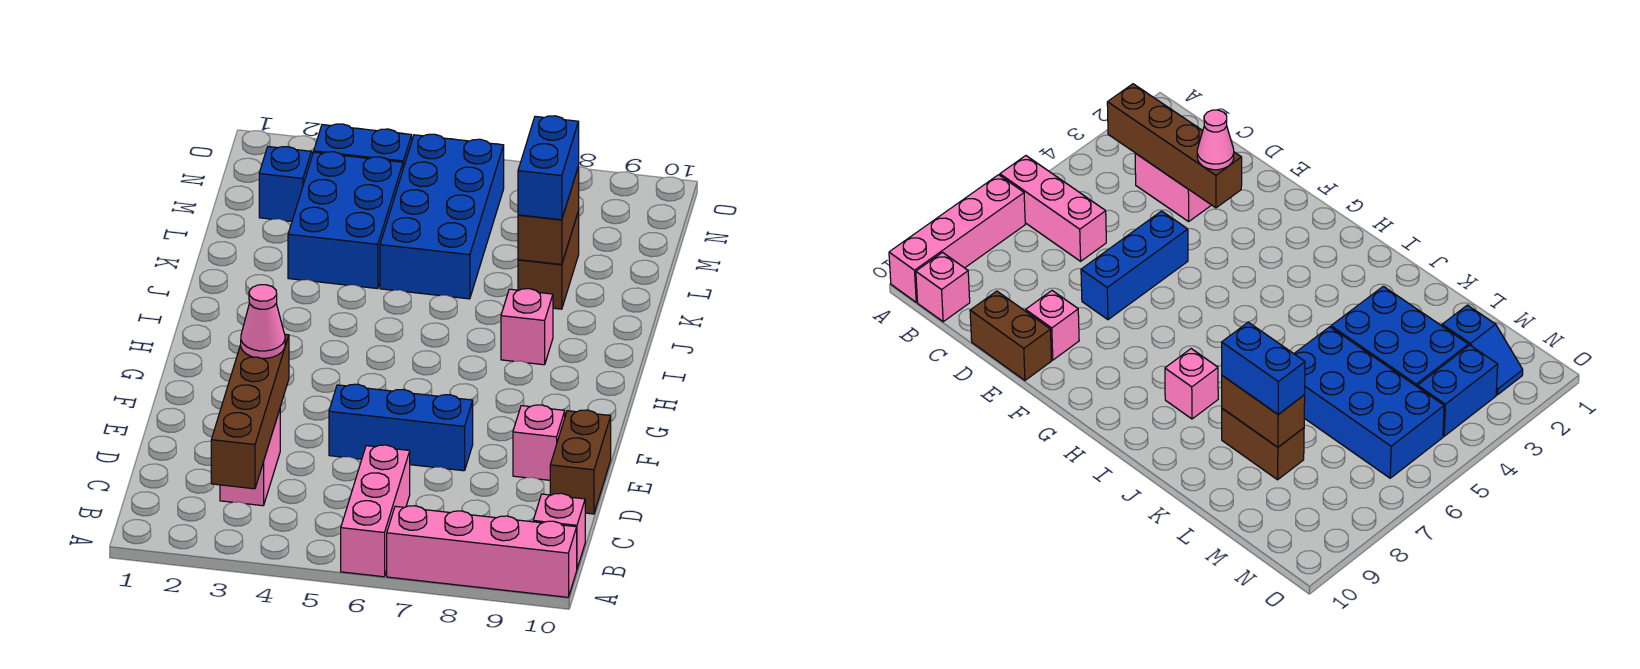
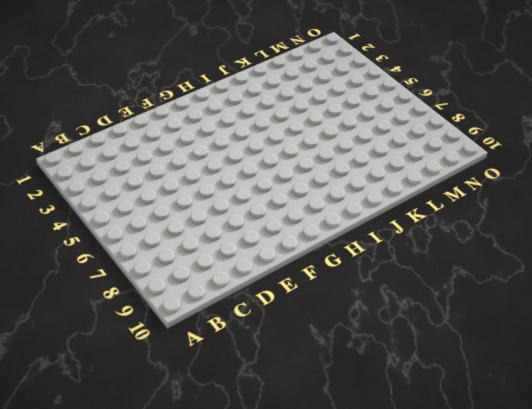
none -> pink brick A6:C6 level 1
none -> pink brick A7:A10 level 1
none -> pink brick B10 level 1

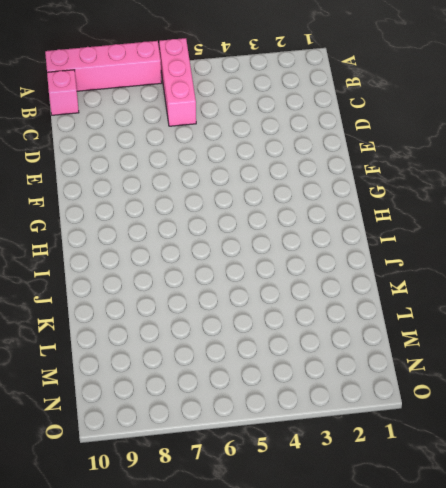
none -> pink brick C3:D3 level 1
none -> brown brick D10:E10 level 1
none -> blue brick E5:E7 level 1

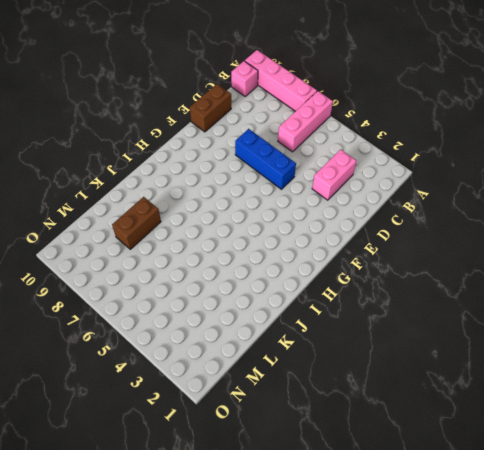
none -> pink brick E9 level 1
none -> pink brick I8 level 1
none -> blue brick K3:M4 level 1

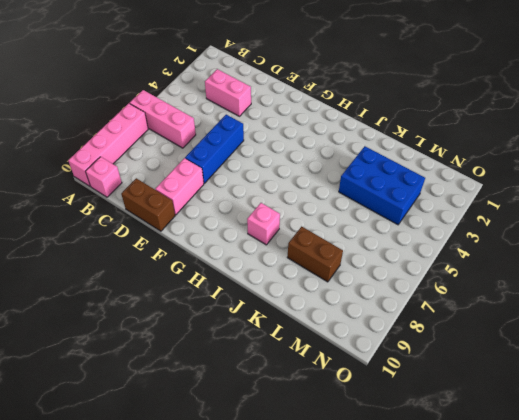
pink brick E8:E9 level 1 -> pink brick E9 level 1
none -> blue brick K5:N6 level 1
none -> blue slope M2:N2 level 1 top M
none -> blue brick N3:N4 level 1

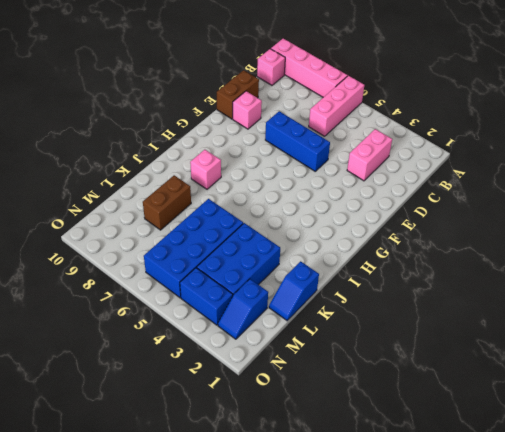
blue slope K1:L1 level 1 top K -> none
none -> brown brick B3:E3 level 2
none -> brown brick K8:L8 level 2
none -> pink cone E3 level 3

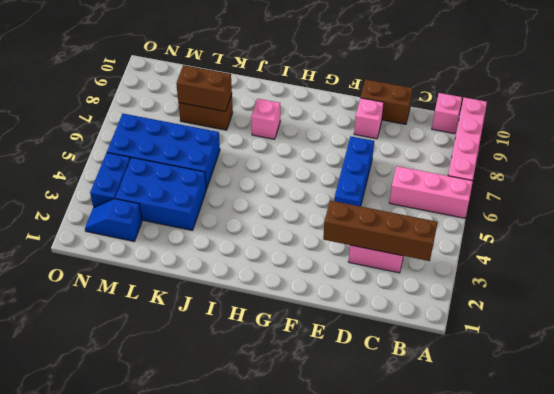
none -> pink cone E3 level 3
none -> blue brick K8:L8 level 3

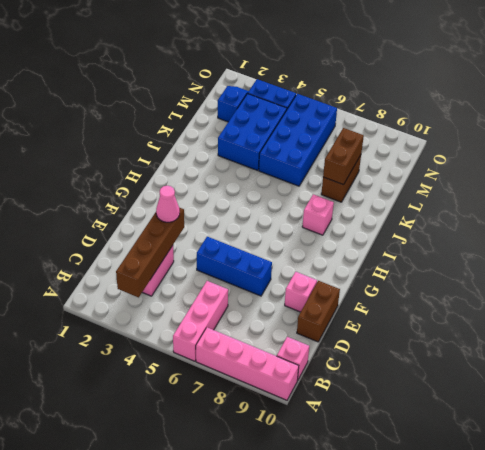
none -> blue brick K8:L8 level 3

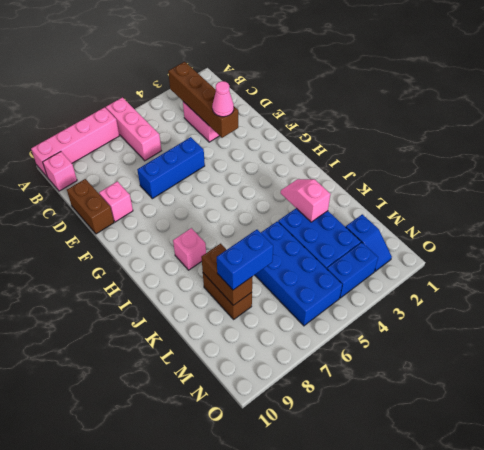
pink slope J3:K3 level 2 top K -> none
blue brick L7:L8 level 3 -> blue brick K8:L8 level 3

